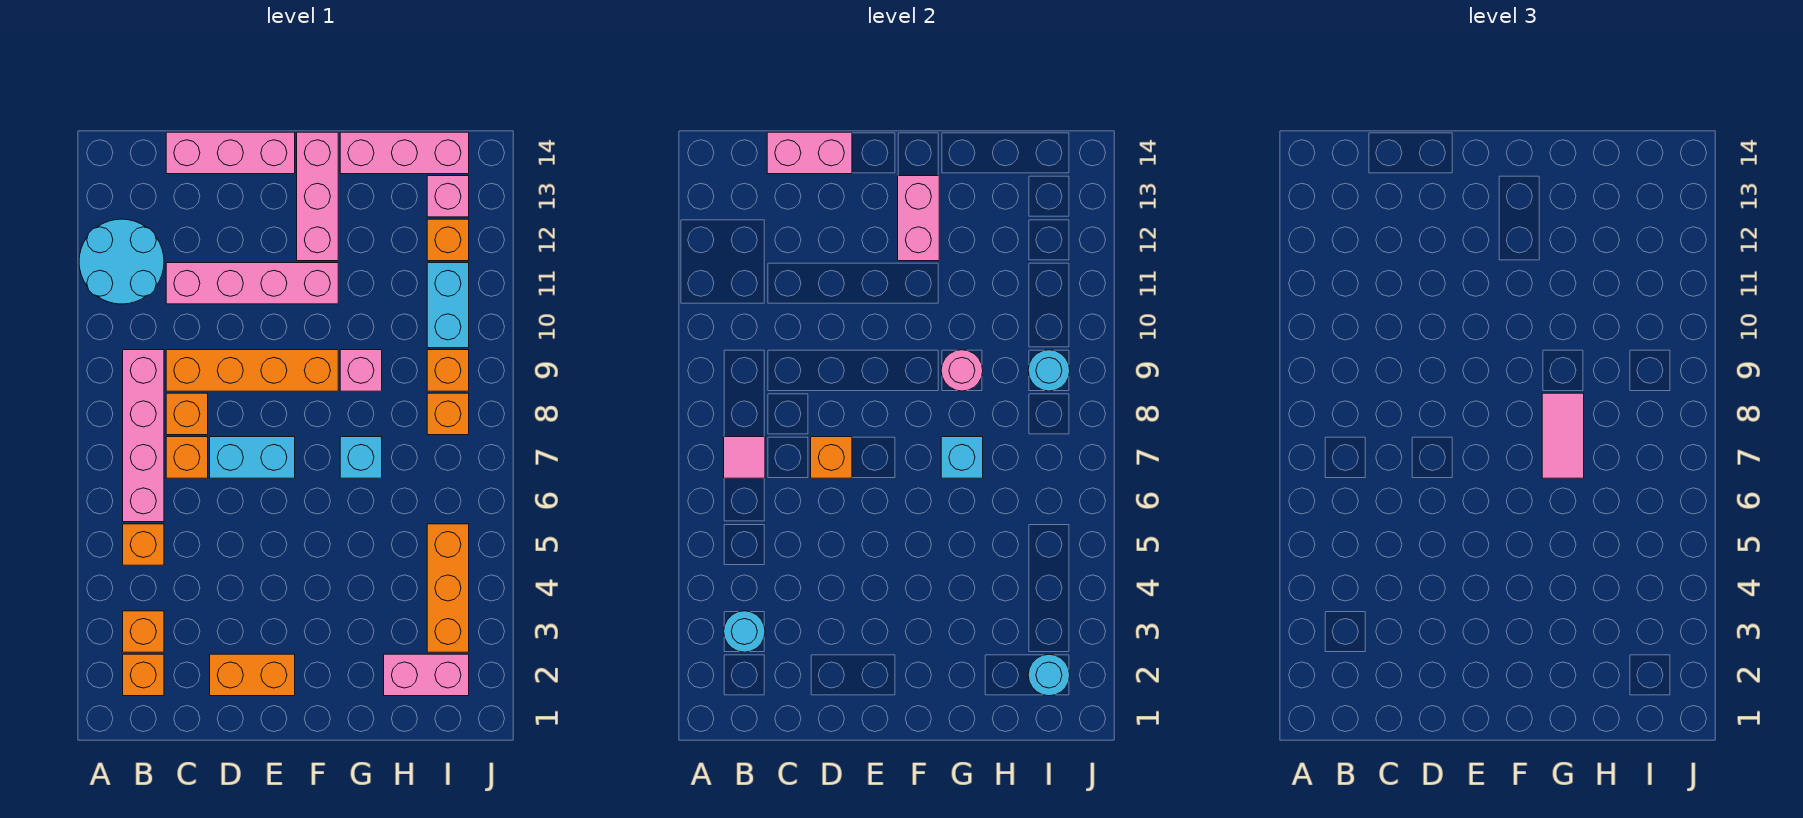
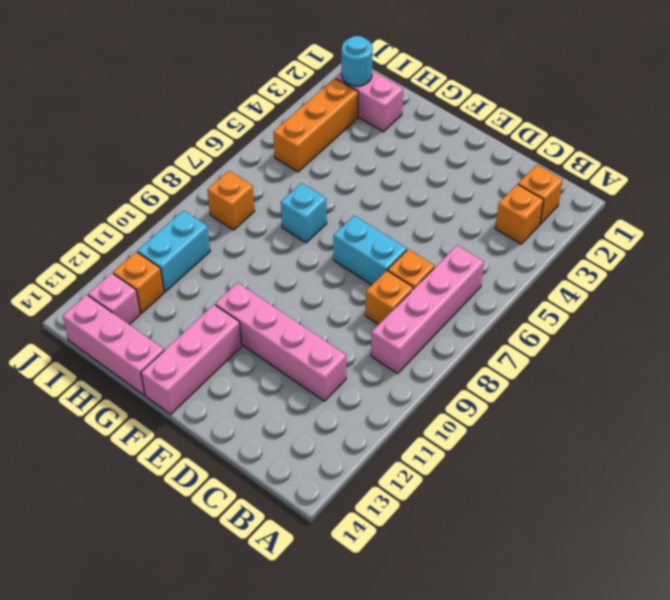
none -> cyan round brick A11:B12 level 1
none -> orange brick B5 level 1
none -> orange brick C9:F9 level 1
none -> pink brick C14:E14 level 1

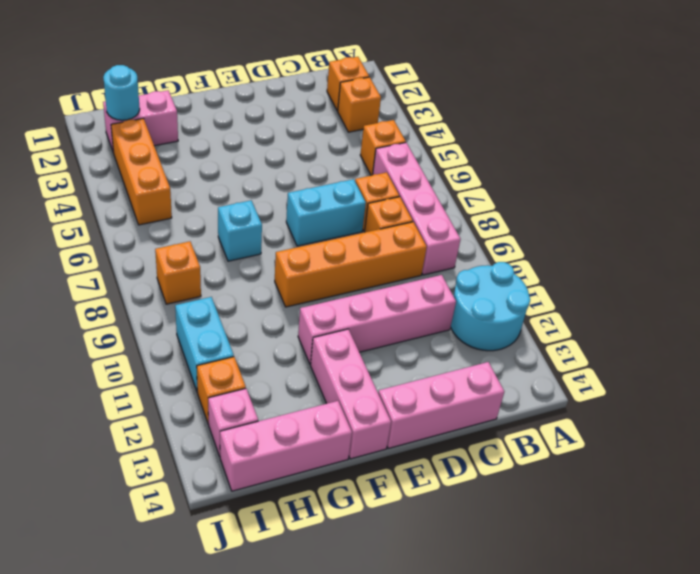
none -> orange brick D2:E2 level 1
none -> pink brick G9 level 1
none -> orange brick I9 level 1
none -> cyan round brick B3 level 2

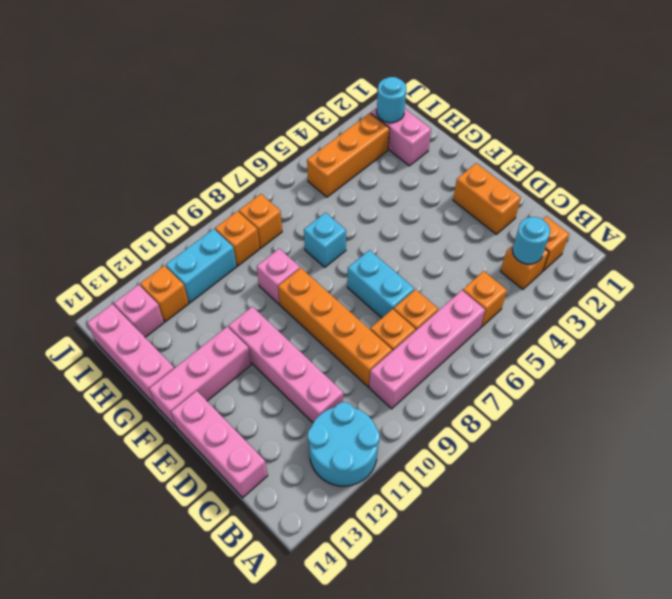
none -> pink tile B7 level 2
none -> pink brick C14:D14 level 2
none -> orange brick D7 level 2
none -> pink brick F12:F13 level 2

